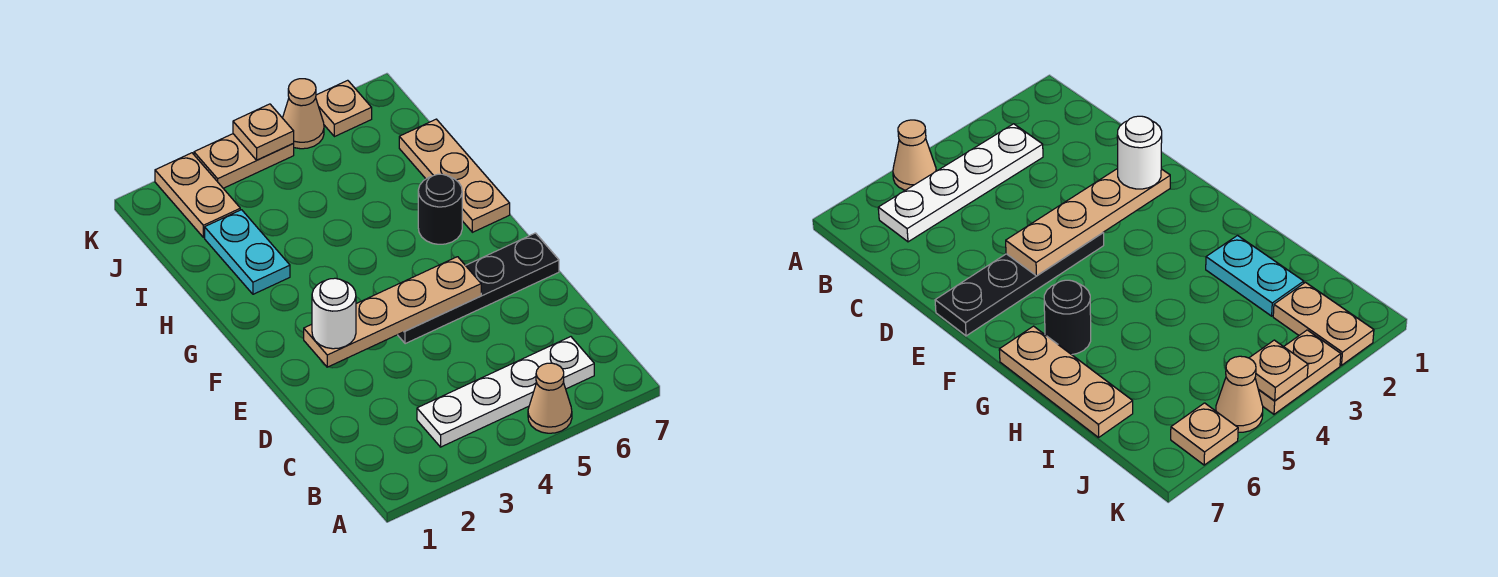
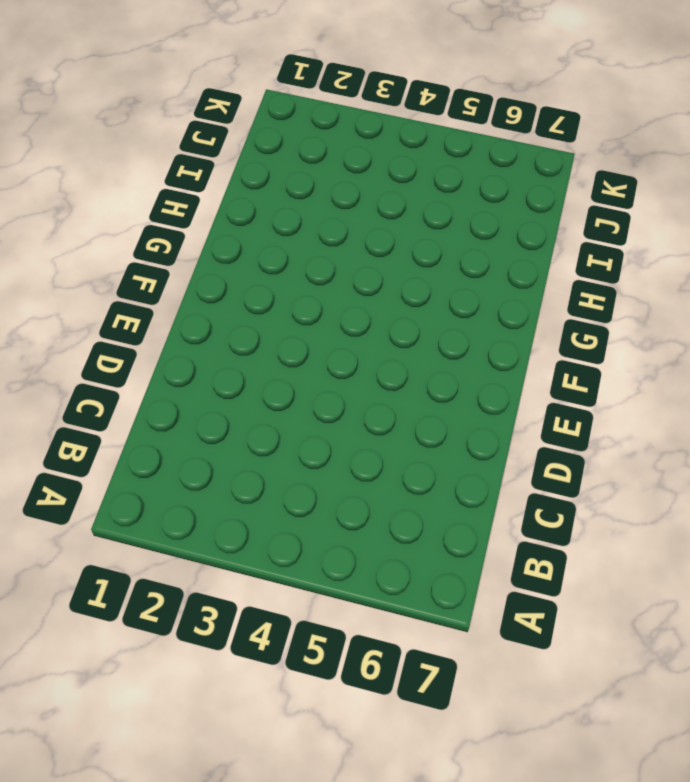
none -> tan cone A5 level 1
none -> white plate B3:B6 level 1
none -> black plate E4:E7 level 1

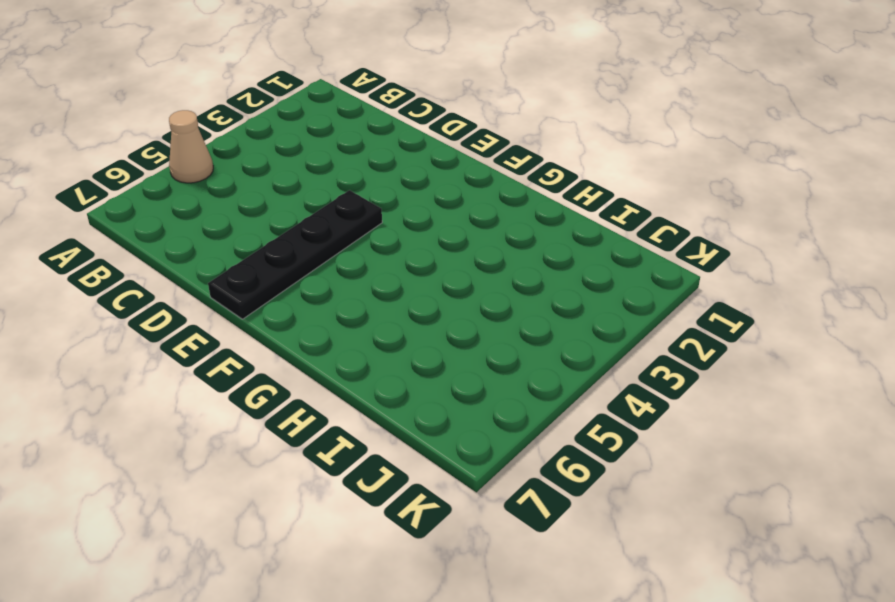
none -> white plate B3:B6 level 1
none -> black round brick G6 level 1
none -> tan plate G7:I7 level 1

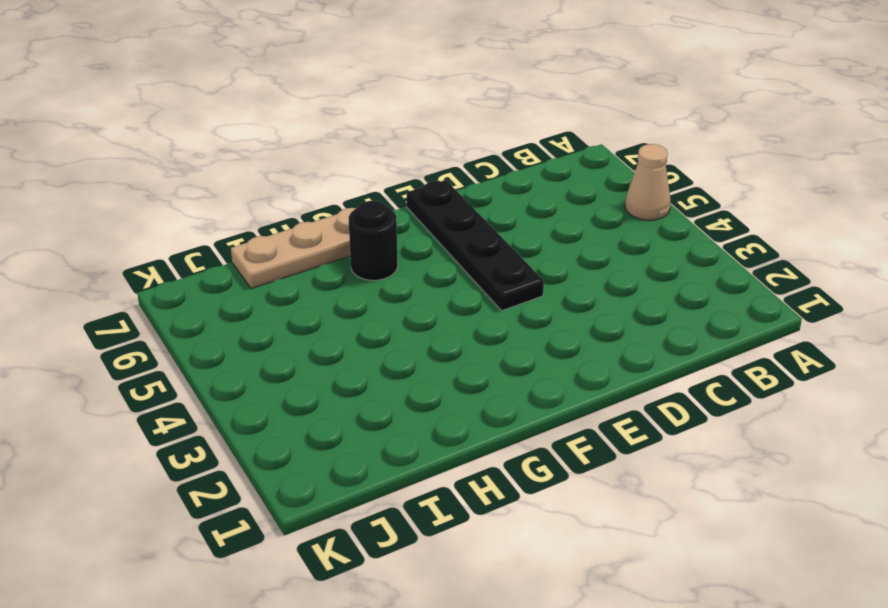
none -> white plate B3:B6 level 1
none -> cyan plate H2:I2 level 1
none -> tan plate J2:K2 level 1

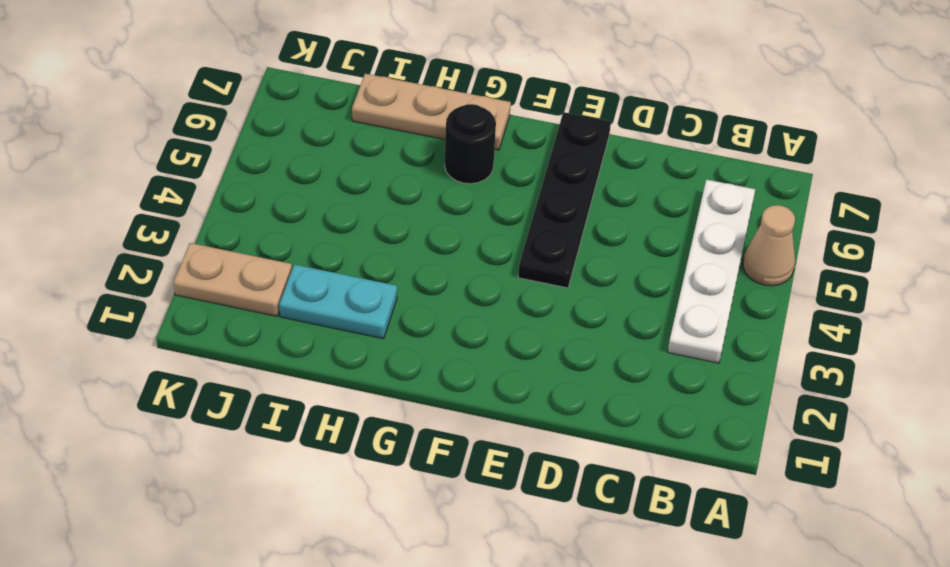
none -> tan plate K3:K4 level 1
none -> tan cone K5 level 1
none -> tan plate K6 level 1

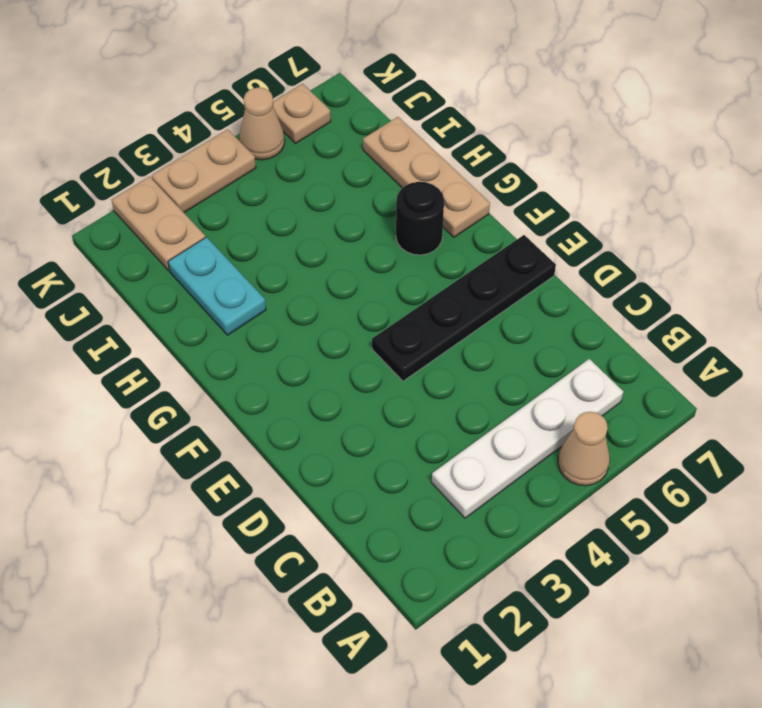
none -> tan plate E2:E5 level 2
none -> tan plate K4 level 2
none -> white round brick E2 level 3

